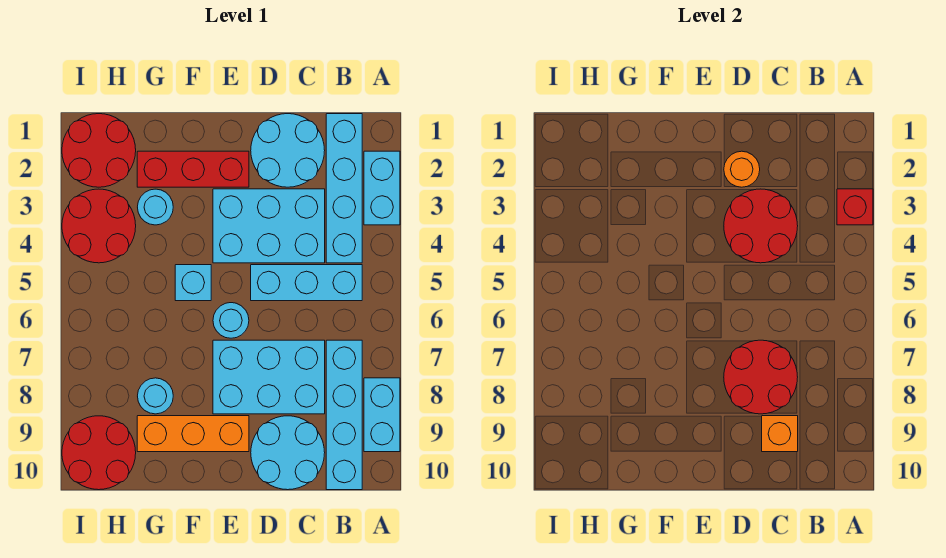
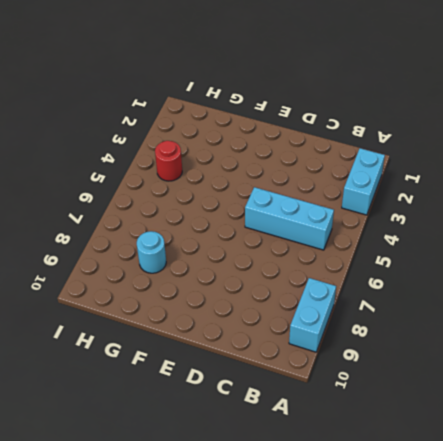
red round brick H4 level 1 -> red round brick H3:I4 level 1
none -> cyan brick B1:B4 level 1
none -> cyan brick B7:B10 level 1
none -> cyan round brick C1:D2 level 1

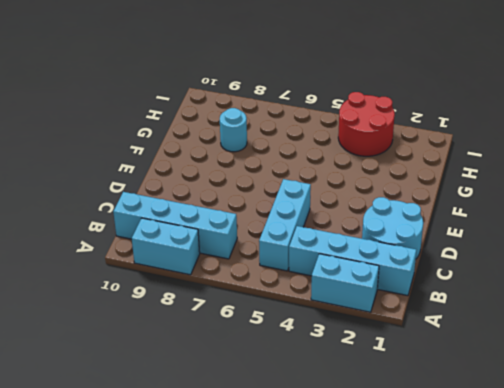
none -> cyan brick C3:E4 level 1
none -> cyan brick C7:E8 level 1
none -> cyan round brick C9:D10 level 1

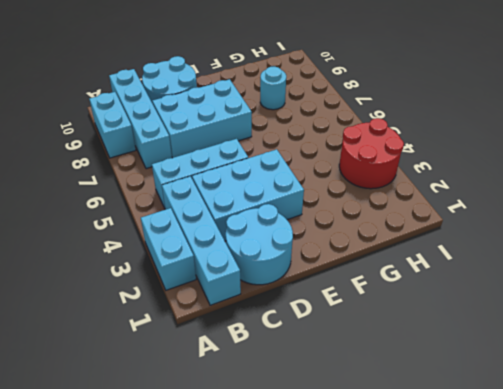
none -> red brick E2:G2 level 1
none -> cyan round brick E6 level 1
none -> orange brick E9:G9 level 1

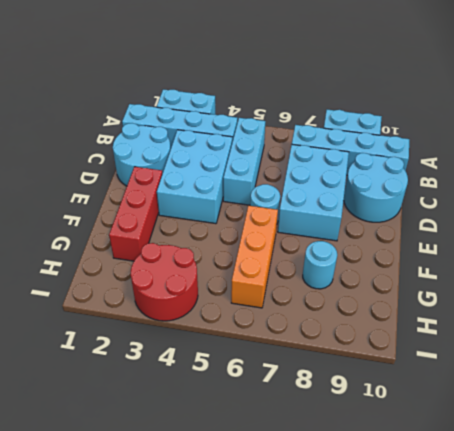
orange brick F6:H6 level 1 -> orange brick E9:G9 level 1
none -> cyan brick F5 level 1
none -> cyan round brick G3 level 1
none -> red round brick H1:I2 level 1

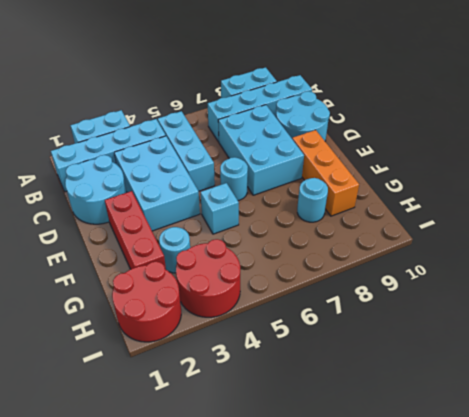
none -> red round brick H9:I10 level 1
none -> red brick A3 level 2
none -> red round brick C3:D4 level 2

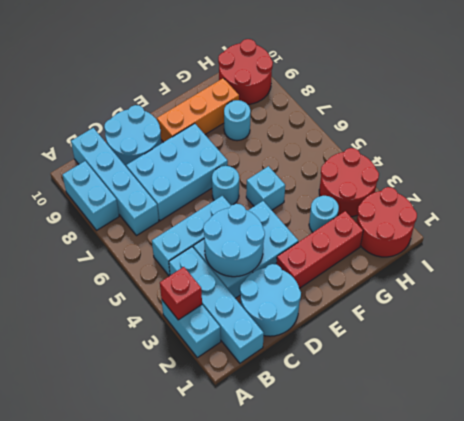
cyan round brick C3:D4 level 2 -> red round brick C3:D4 level 2
none -> red round brick C7:D8 level 2
none -> orange brick C9 level 2
none -> orange round brick D2 level 2

